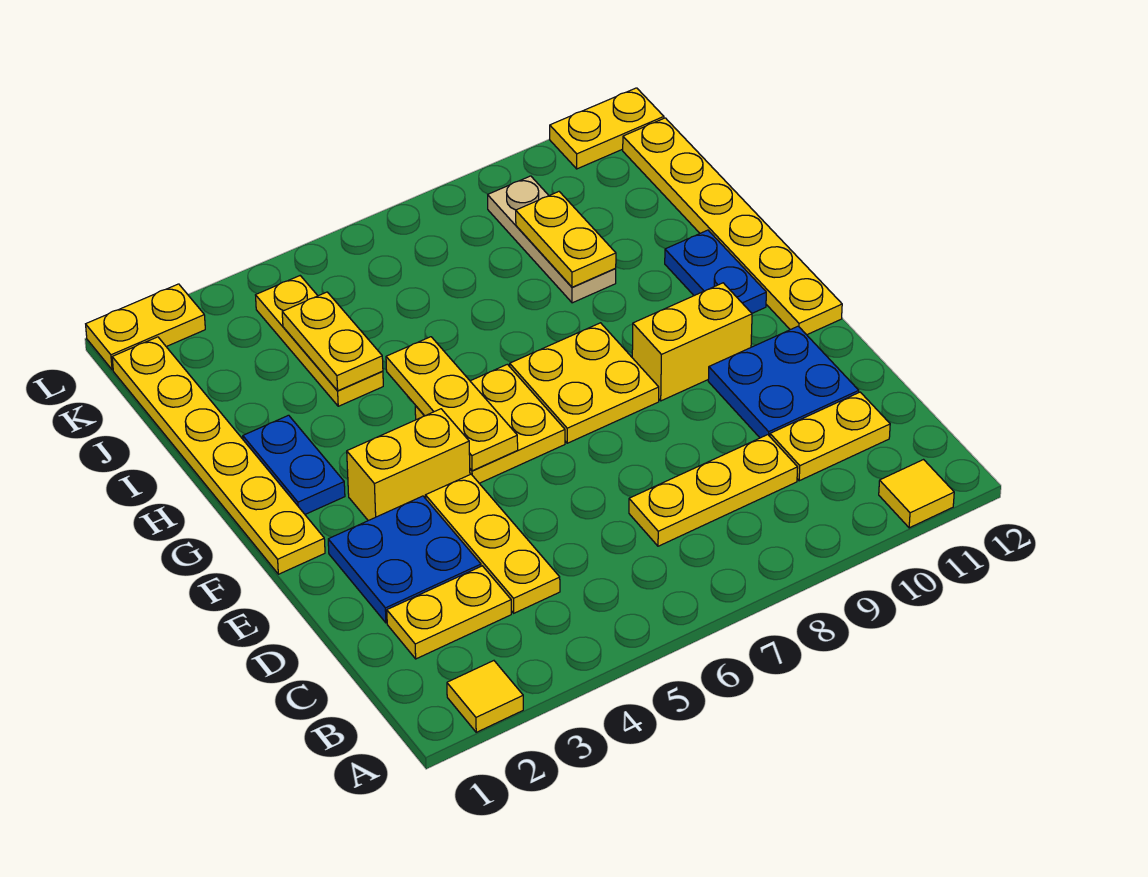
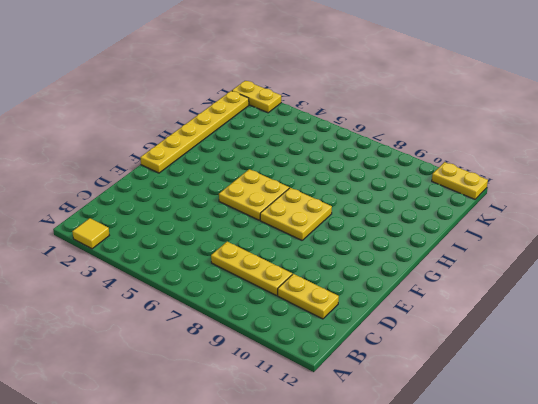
none -> yellow tile A11 level 1
none -> yellow plate C2:C3 level 1
none -> yellow plate C4:E4 level 1

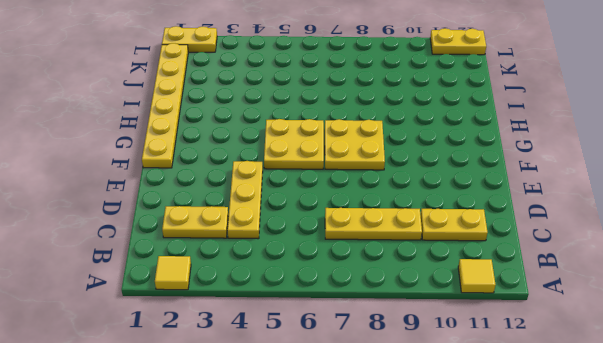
none -> blue plate D2:E3 level 1
none -> blue plate D10:E11 level 1
none -> yellow brick F3:F4 level 1

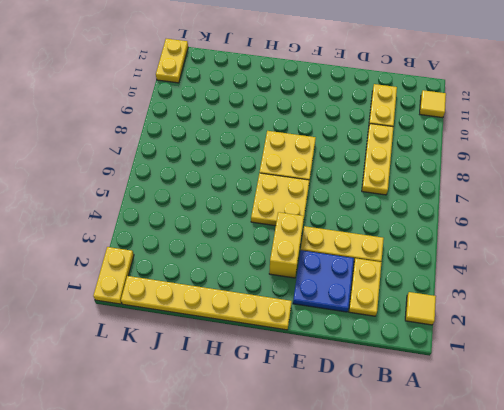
none -> blue plate D10:E11 level 1
none -> yellow brick F9:F10 level 1
none -> yellow plate F12:K12 level 1

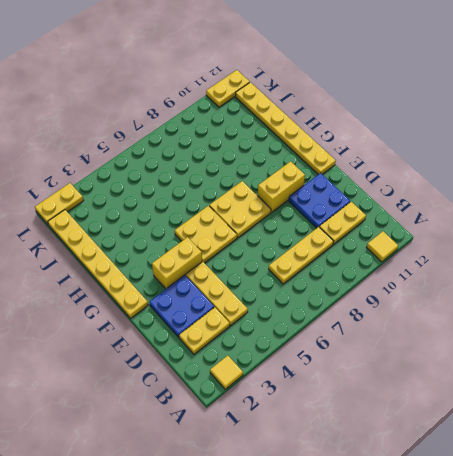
none -> blue plate G2:H2 level 1
none -> blue plate G11:H11 level 1
none -> yellow plate I4:K4 level 1

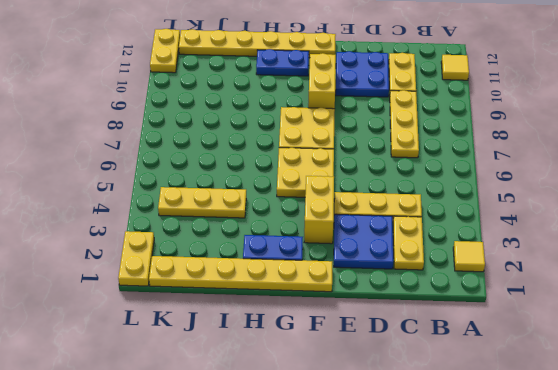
none -> tan plate I9:K9 level 1
none -> yellow plate F5:H5 level 2
none -> yellow plate I4:J4 level 2

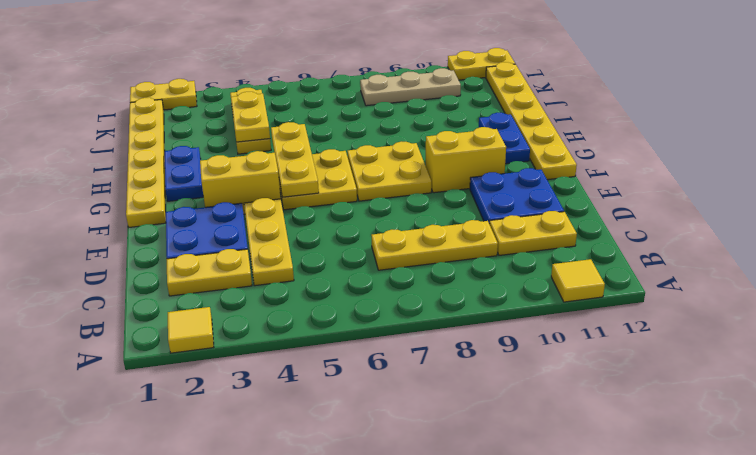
tan plate K8:K10 level 1 -> tan plate I9:K9 level 1
none -> yellow plate I9:J9 level 2

